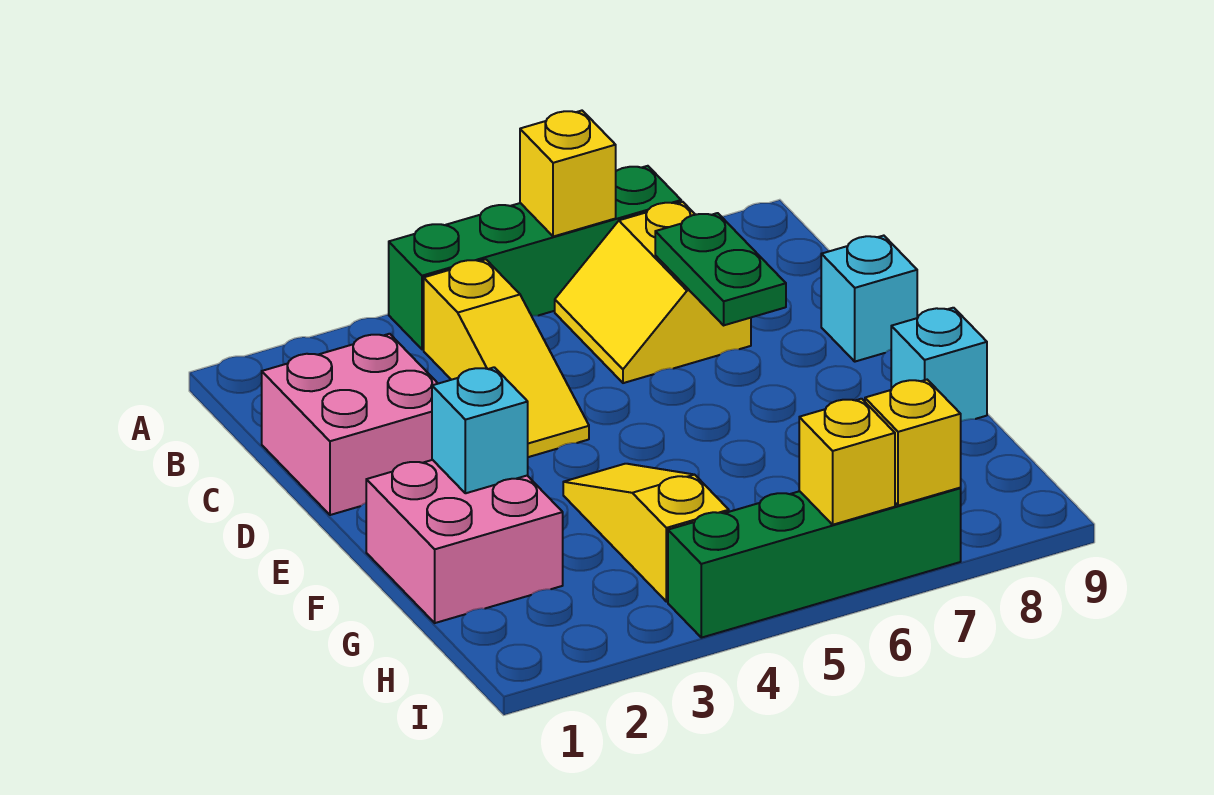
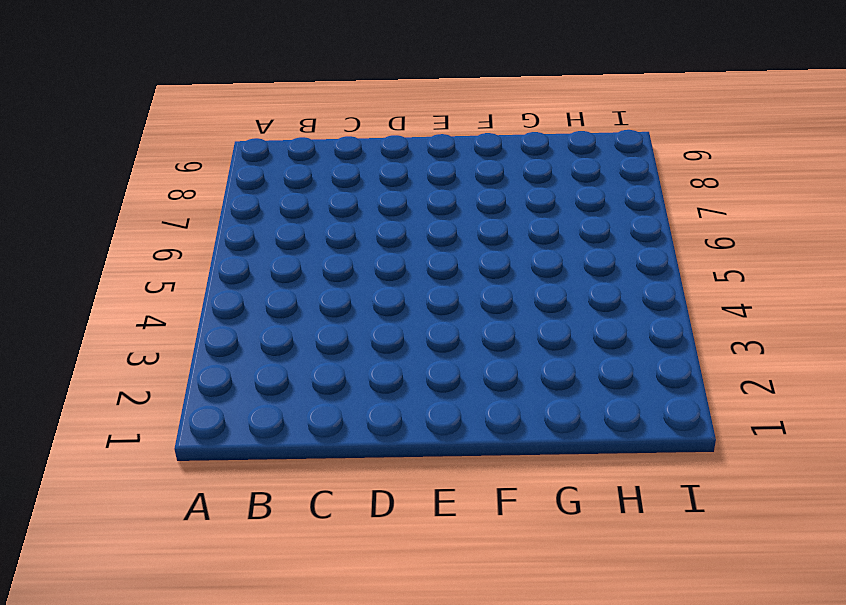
none -> green brick A4:A7 level 1
none -> yellow slope B4:D4 level 1 top B
none -> yellow slope B6:C7 level 1 top 7

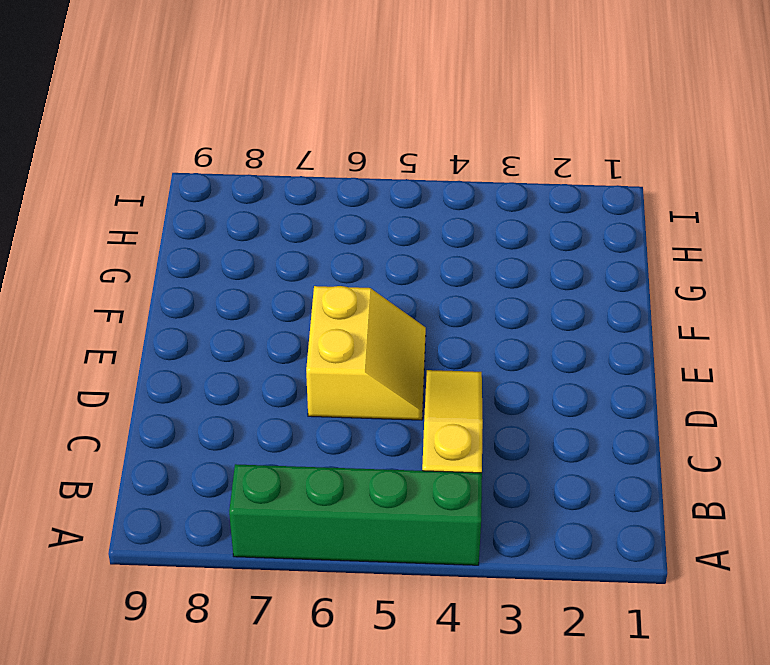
yellow slope D5:E6 level 1 top 6 -> yellow slope B6:C7 level 1 top 7
none -> pink brick C1:D2 level 1
none -> cyan brick D9 level 1
none -> pink brick F1:G2 level 1

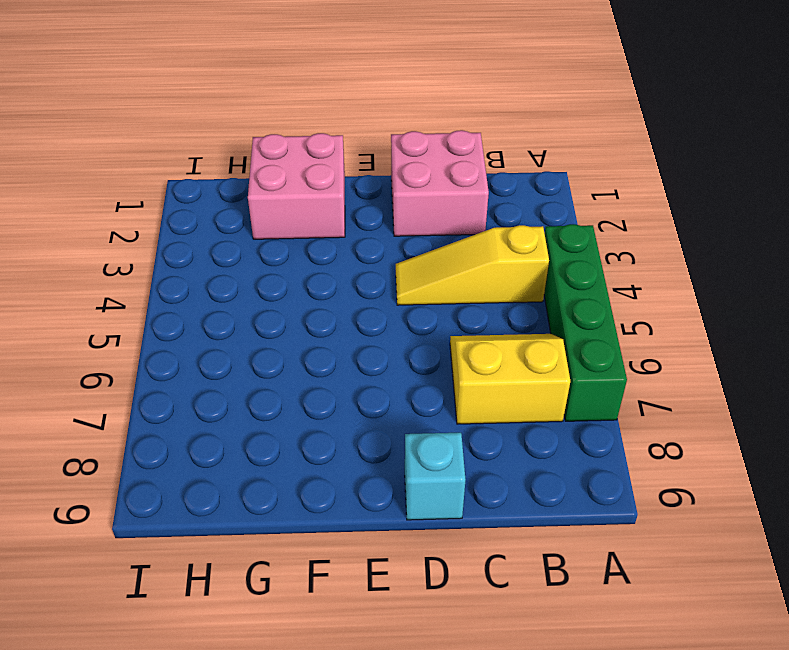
none -> yellow slope F4:H4 level 1 top H
none -> cyan brick F9 level 1
none -> green brick I4:I7 level 1

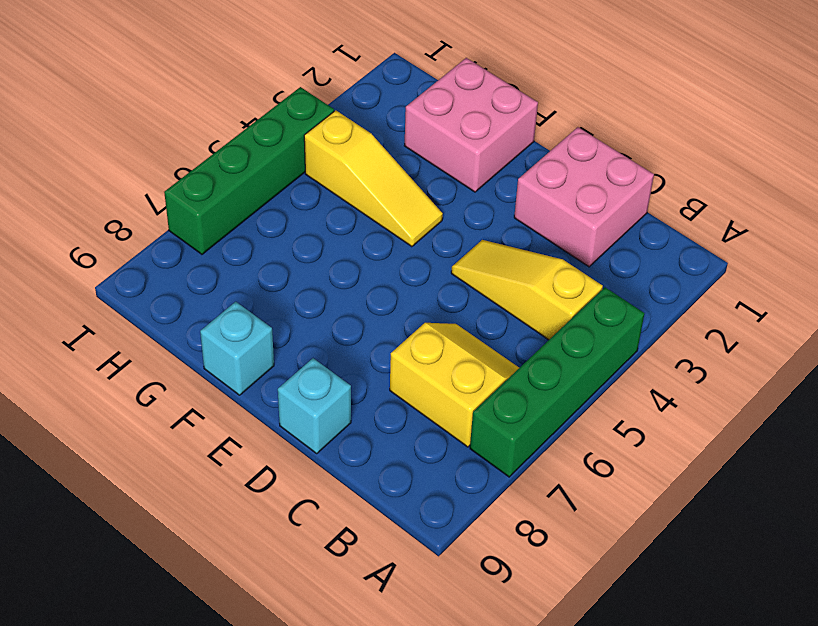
none -> yellow brick A6 level 2
none -> green plate C7:D7 level 2
none -> cyan brick F2 level 2

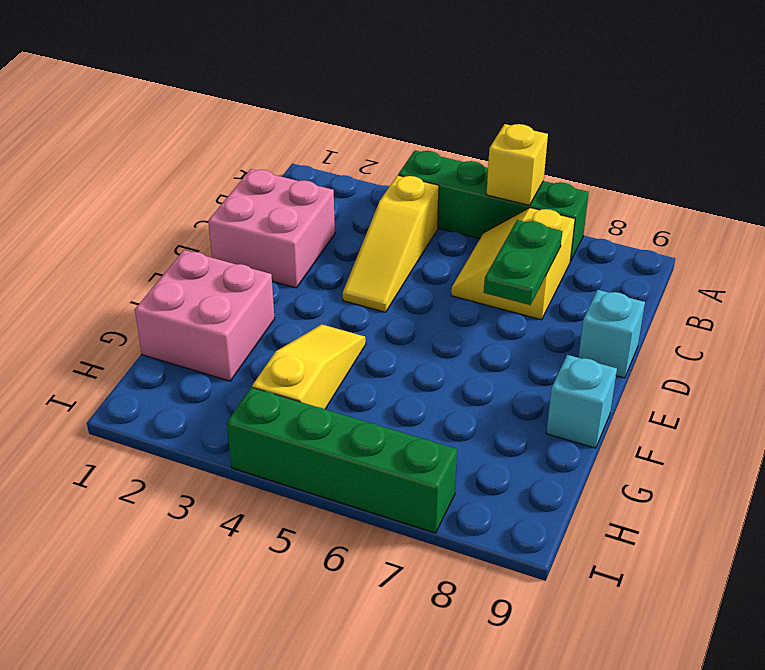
none -> cyan brick F2 level 2
none -> yellow brick I6 level 2
none -> yellow brick I7 level 2

